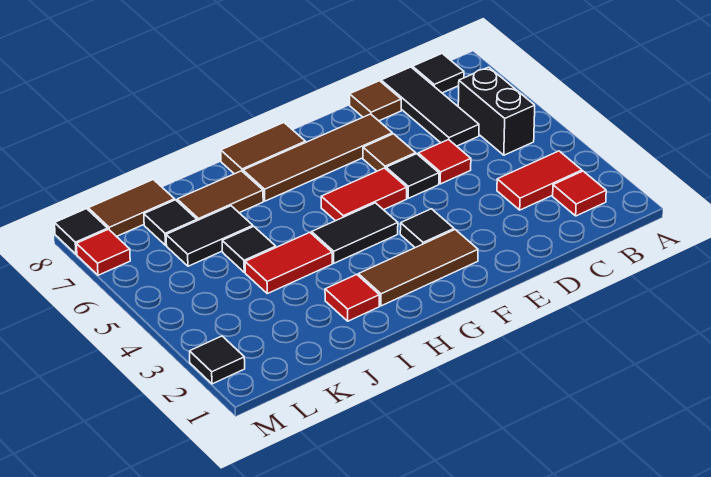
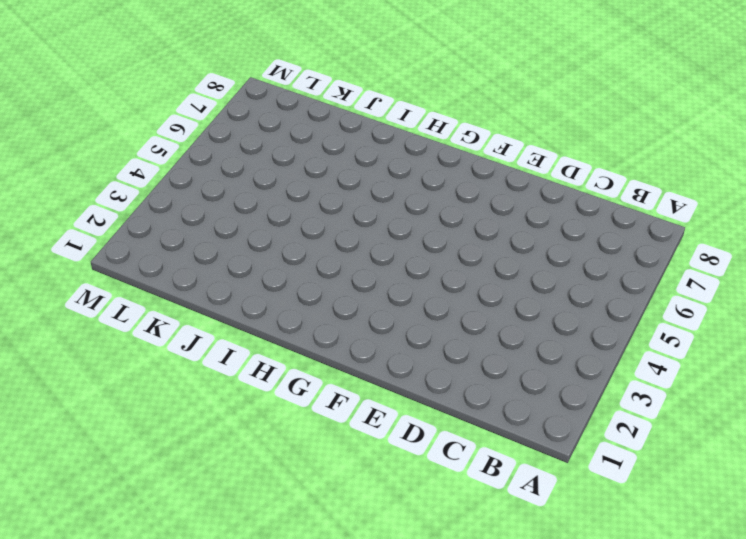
none -> red tile B2 level 1
none -> red tile B3:C3 level 1
none -> black brick B5:B6 level 1

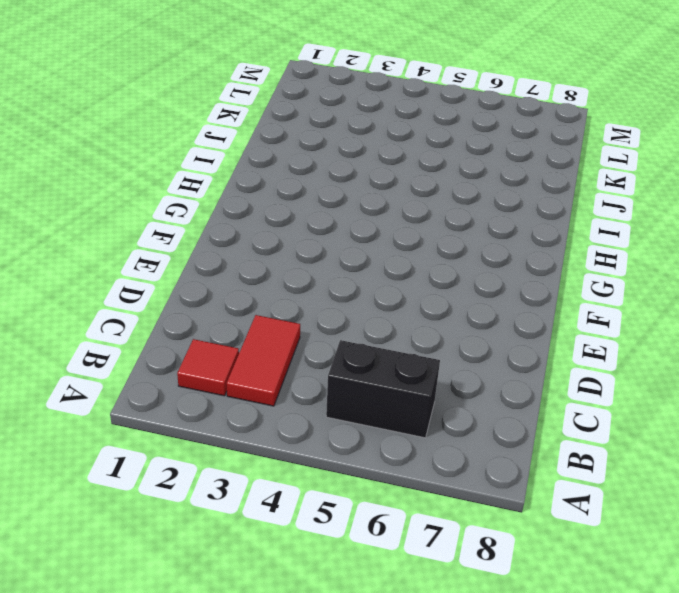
none -> black tile B8 level 1
none -> black tile C6:C8 level 1
none -> red tile D5 level 1

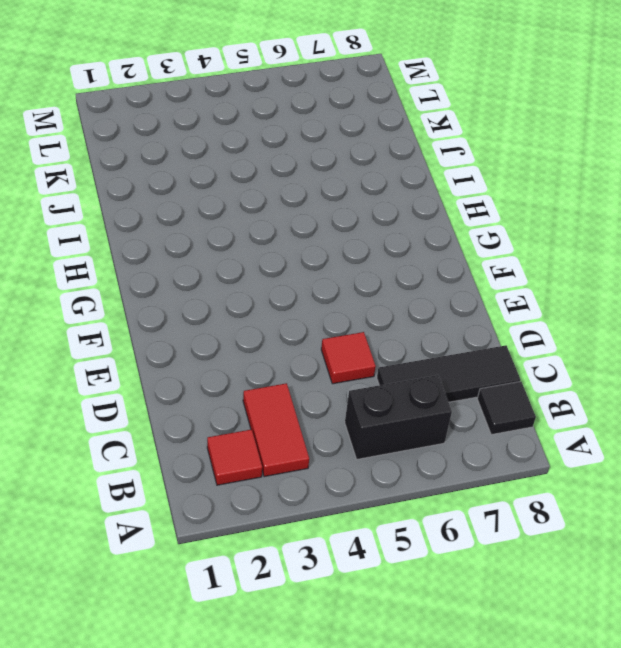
none -> brown tile D8 level 1
none -> black tile E5 level 1
none -> brown tile E6 level 1

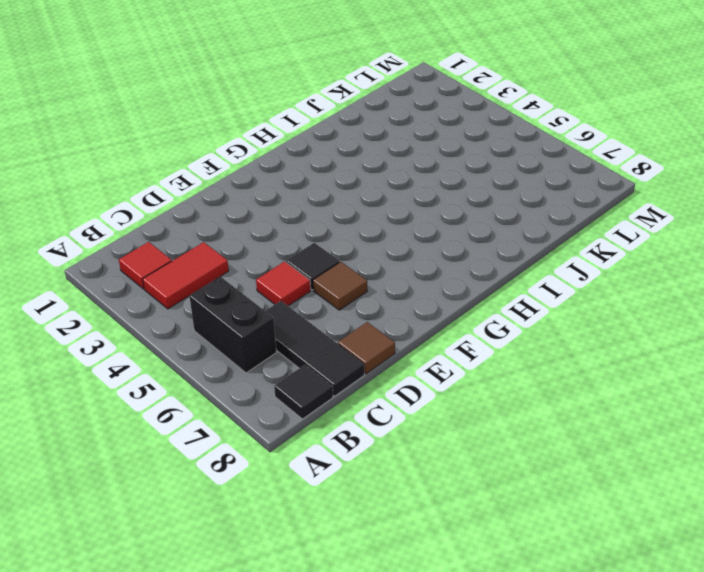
none -> brown tile E7:H7 level 1
none -> brown tile F2:H2 level 1
none -> black tile F3 level 1

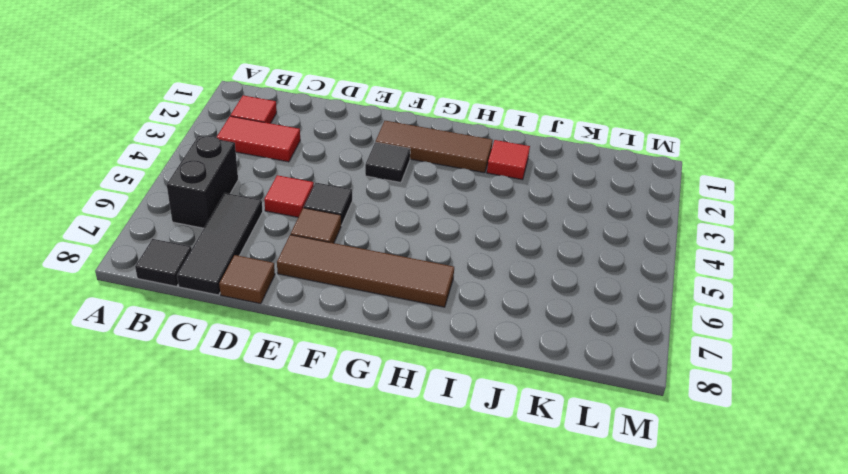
none -> red tile F5:G5 level 1
none -> black tile G4:H4 level 1
none -> brown tile G8:H8 level 1

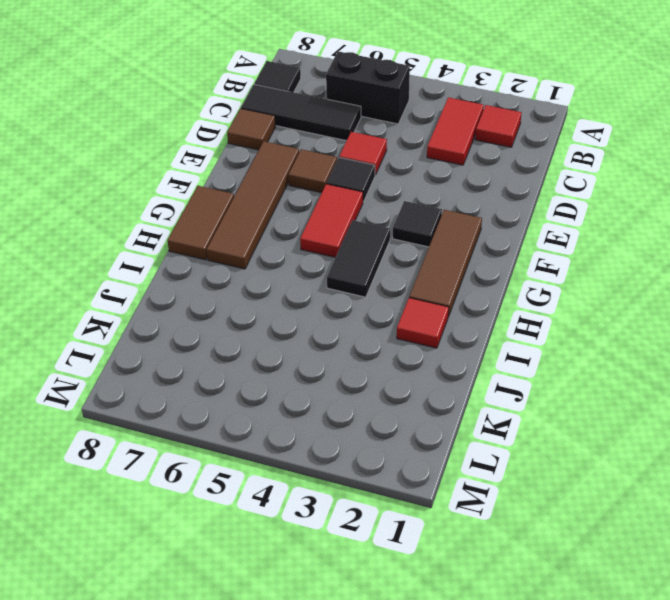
none -> red tile I4:J4 level 1
none -> brown tile I7:J7 level 1
none -> black tile J5 level 1

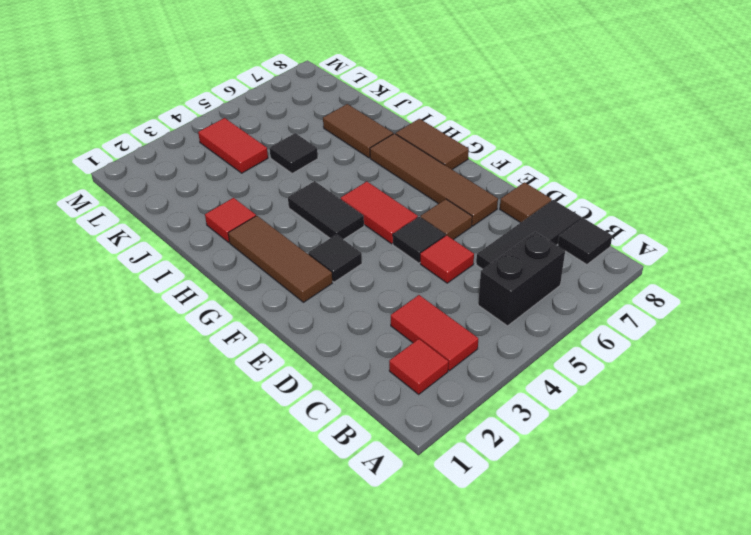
red tile K4:L4 level 1 -> red tile I4:J4 level 1
none -> black tile J6:K6 level 1
none -> black tile K7 level 1
none -> brown tile K8:L8 level 1

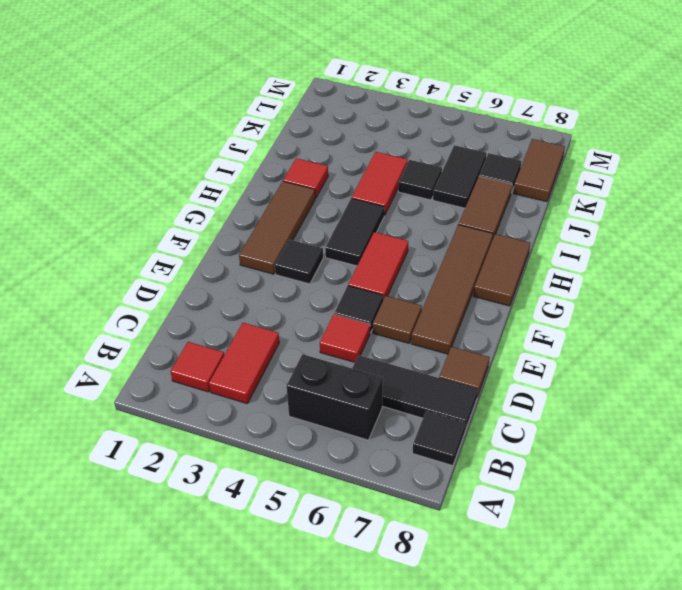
none -> black tile M2 level 1
none -> red tile M7 level 1
none -> black tile M8 level 1

